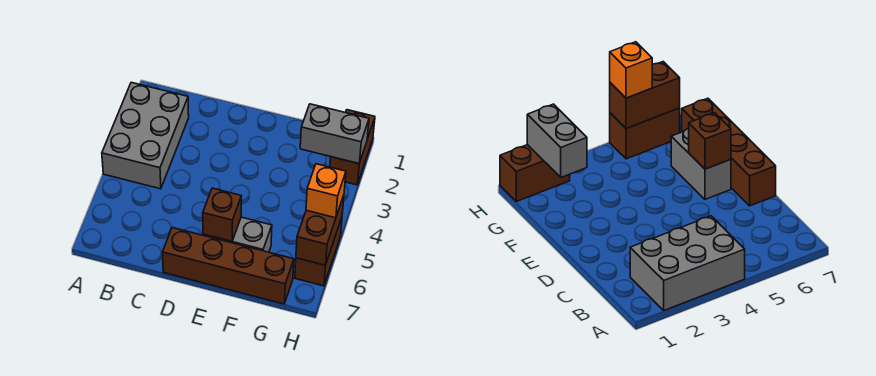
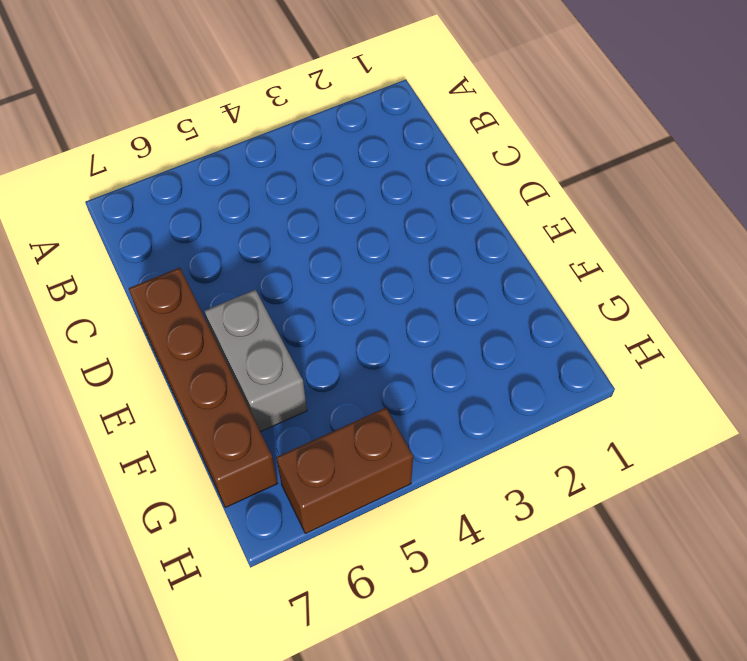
none -> grey brick A2:B4 level 1
none -> brown brick H1:H2 level 1

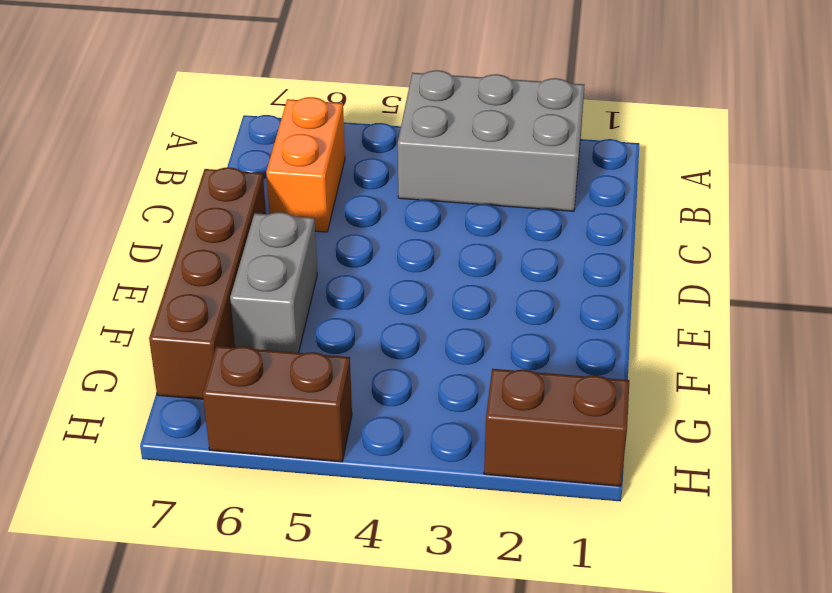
orange brick B6:C6 level 1 -> none
none -> brown brick E6 level 2
none -> grey brick G2:H2 level 2

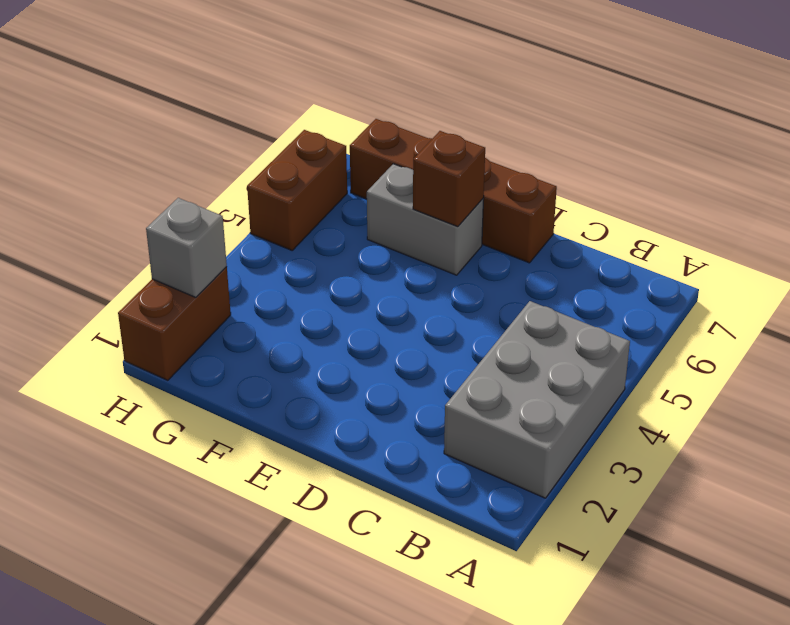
grey brick H2 level 2 -> grey brick G2:H2 level 2
none -> brown brick H5:H6 level 2
none -> orange brick H5 level 3

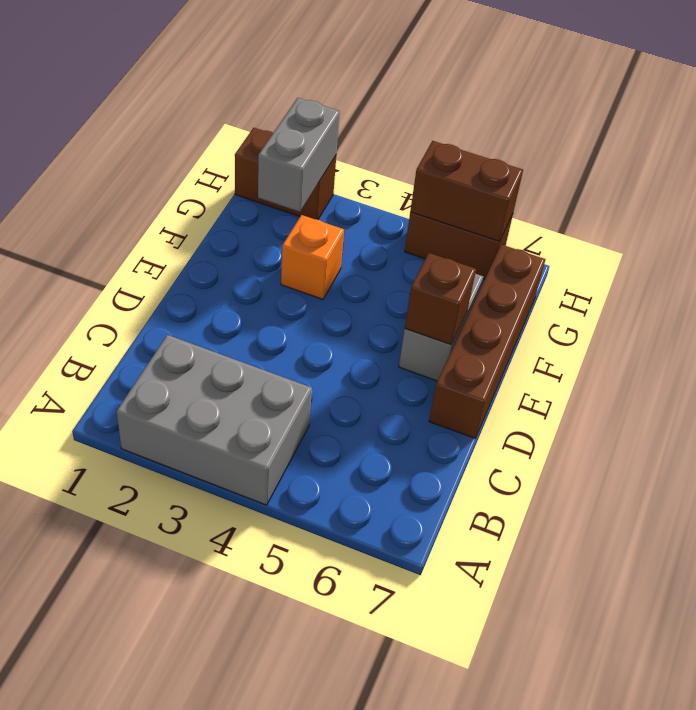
orange brick F3 level 1 -> orange brick H5 level 3

